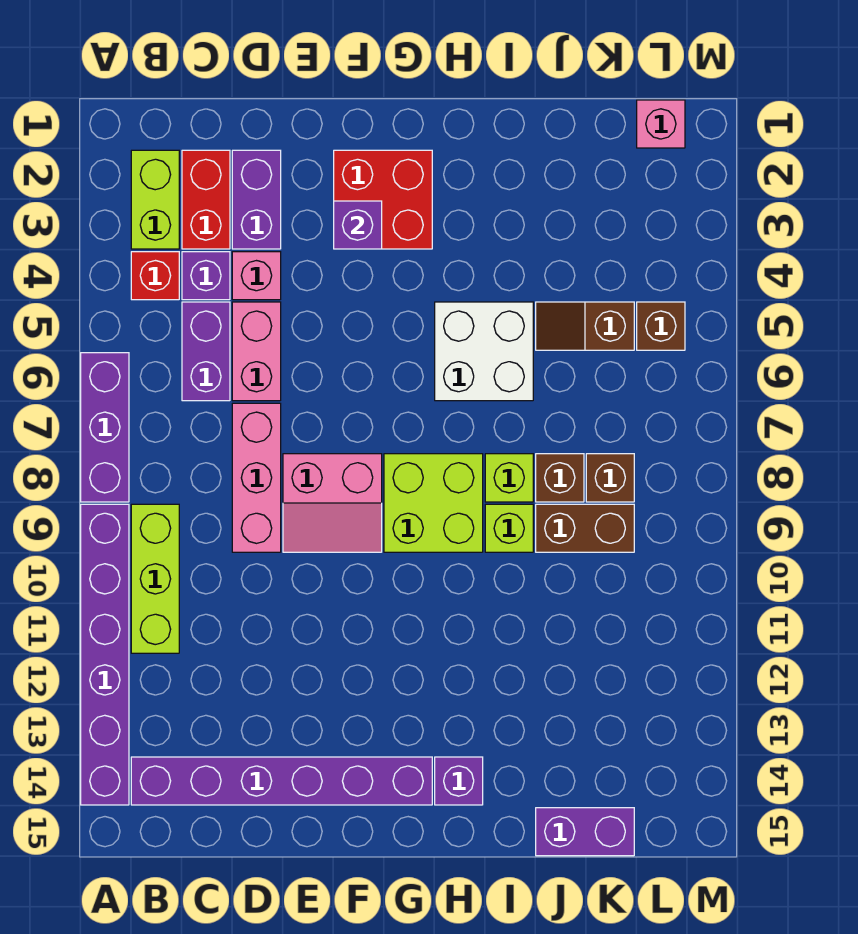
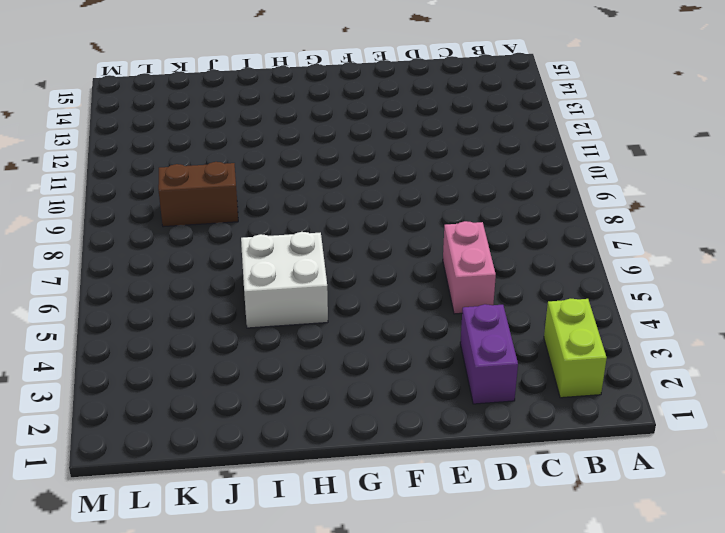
none -> purple brick A6:A8 level 1
none -> purple brick A9:A14 level 1
none -> red brick B4 level 1

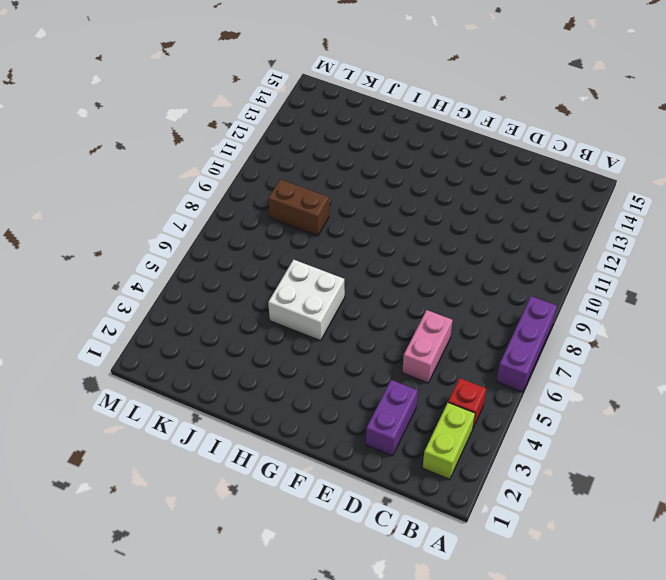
none -> purple brick A9:A14 level 1
none -> lime brick B9:B11 level 1
none -> purple brick B14:G14 level 1

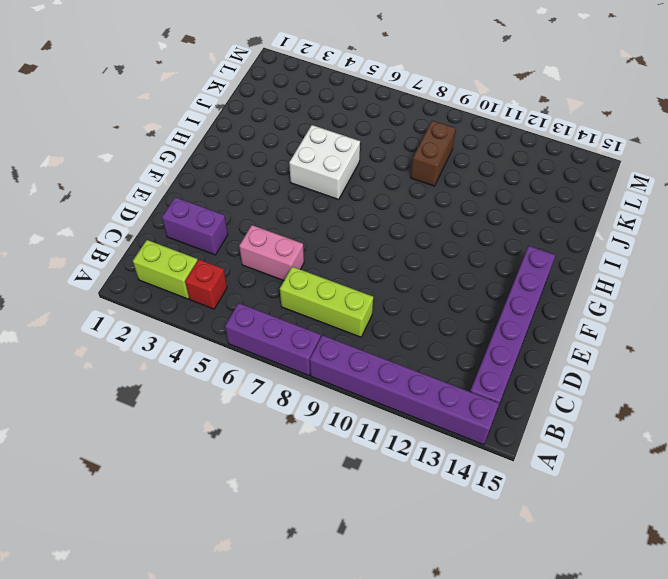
lime brick C7:C9 level 1 -> lime brick B9:B11 level 1
none -> red brick C2:C3 level 1
none -> purple brick C4 level 1
none -> purple brick C5:C6 level 1

